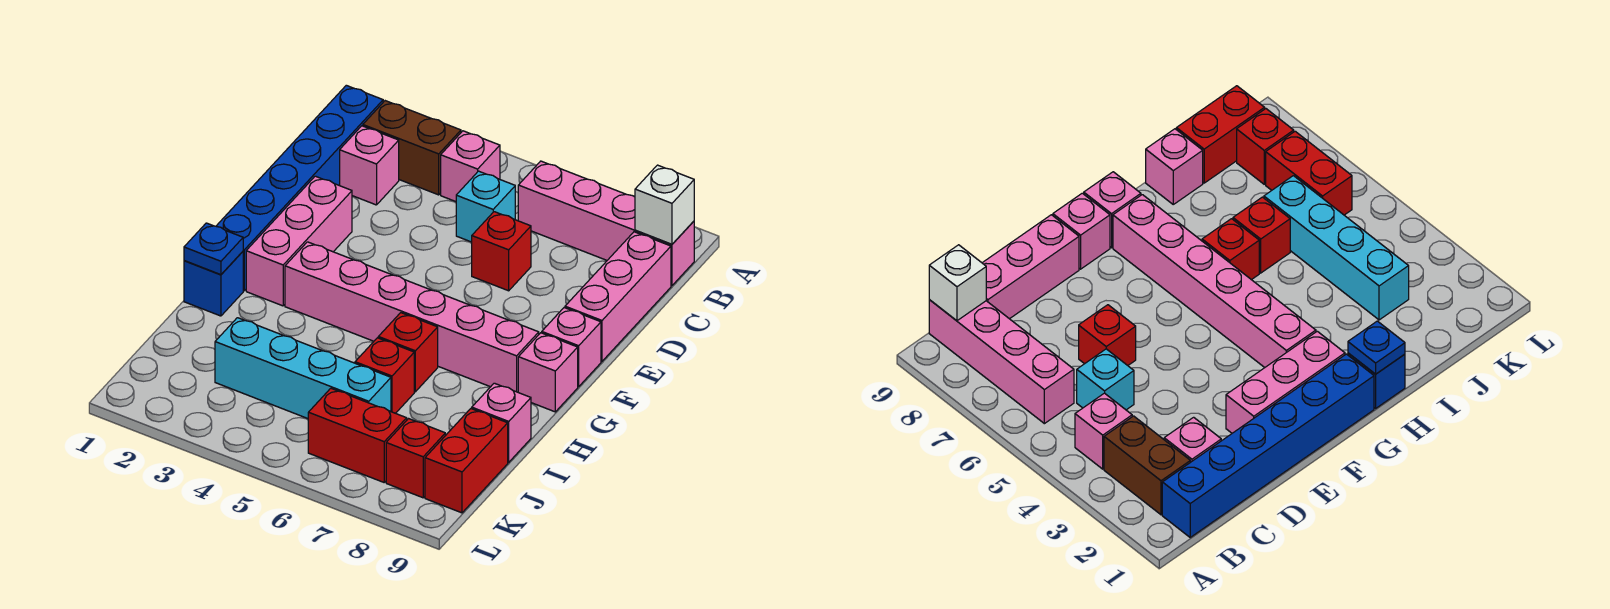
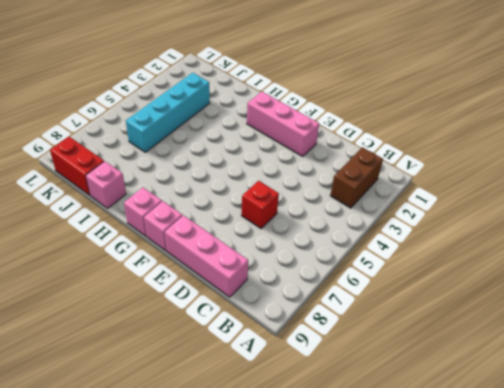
none -> blue brick B1:G1 level 1
none -> pink brick B4 level 1
none -> pink brick B6:B9 level 1

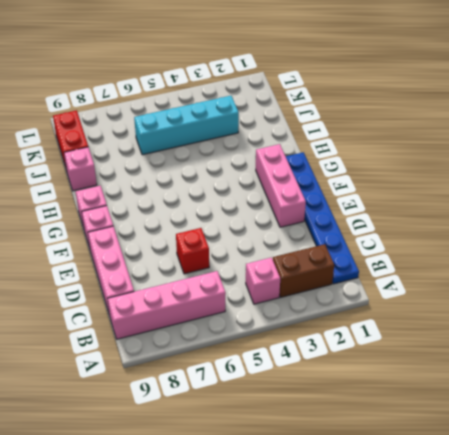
blue plate B1:G1 level 1 -> blue brick B1:G1 level 1
none -> pink brick C2 level 1
none -> cyan brick C5 level 1
none -> pink brick G3:G8 level 1

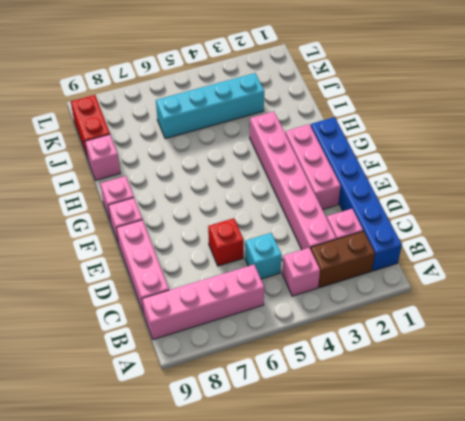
pink brick C3:H3 level 1 -> pink brick G3:G8 level 1
none -> blue brick H1 level 1
none -> red brick H6 level 1
none -> red brick I6 level 1

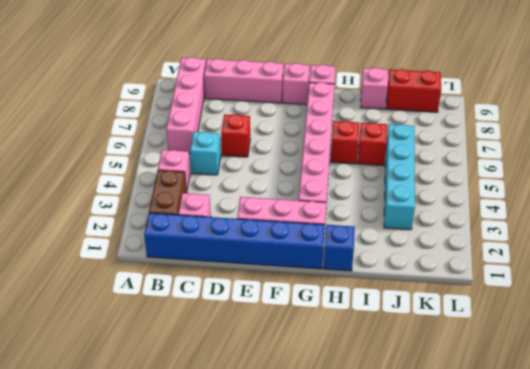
none -> red brick K6:K7 level 1
none -> red brick K8 level 1
none -> white brick B9 level 2

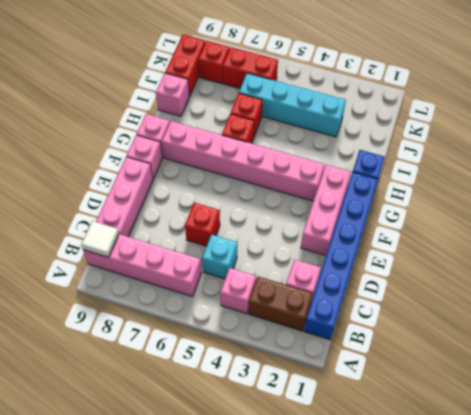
white tile B9 level 2 -> white brick B9 level 2
none -> blue plate H1 level 2

